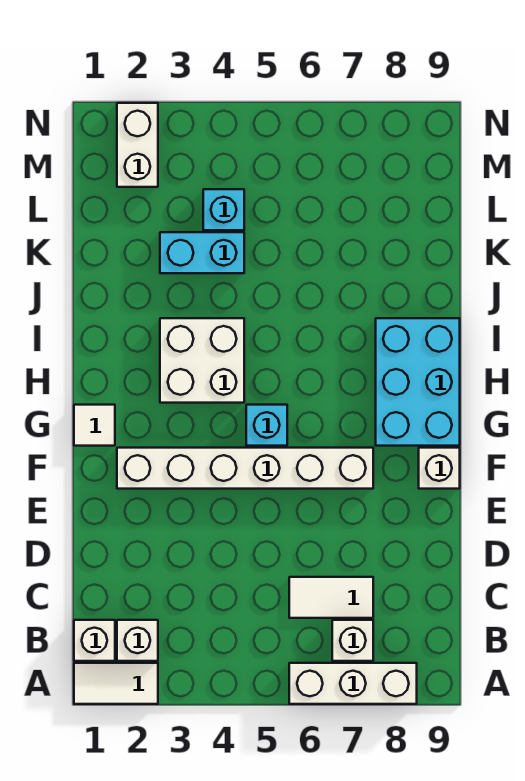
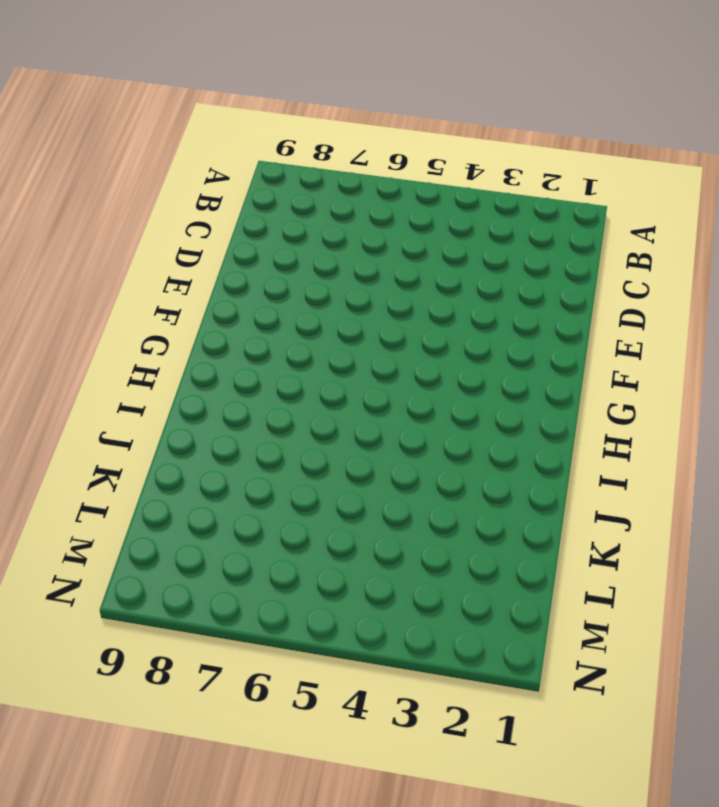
none -> white tile A1:A2 level 1
none -> white brick A6:A8 level 1
none -> white brick B1 level 1

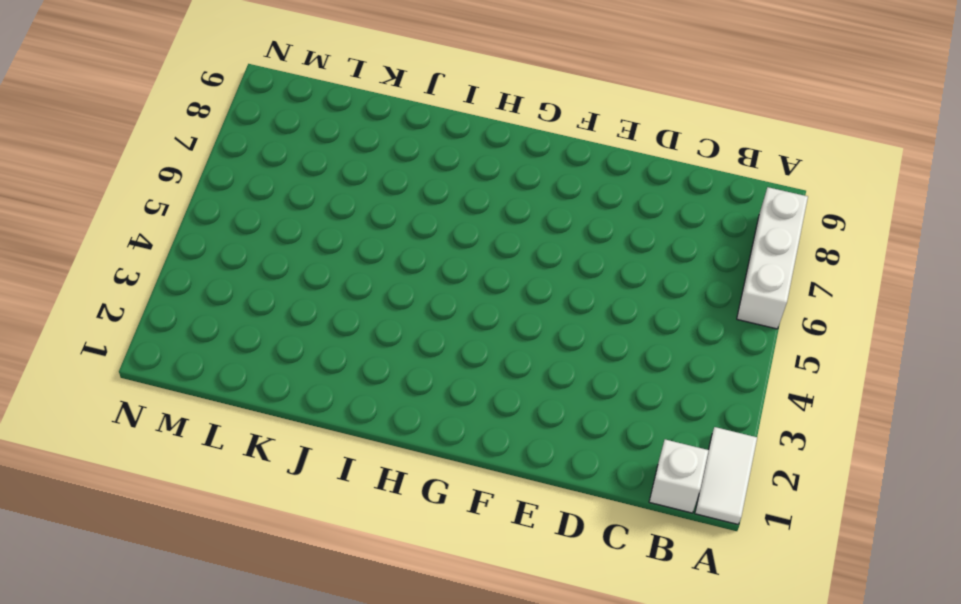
none -> white brick B2 level 1
none -> white brick B7 level 1
none -> white tile C6:C7 level 1

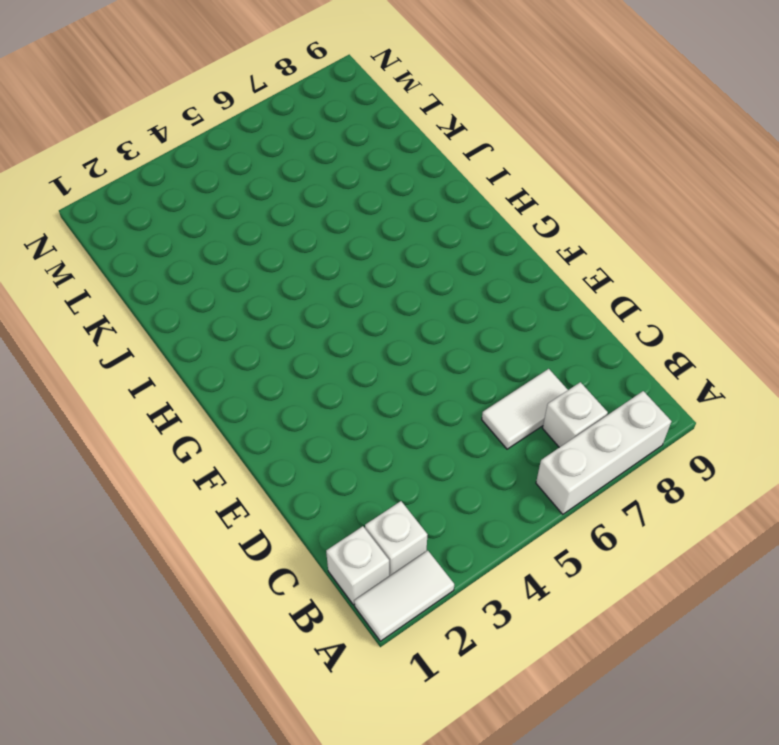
none -> white brick F2:F7 level 1
none -> white brick F9 level 1
none -> white tile G1 level 1

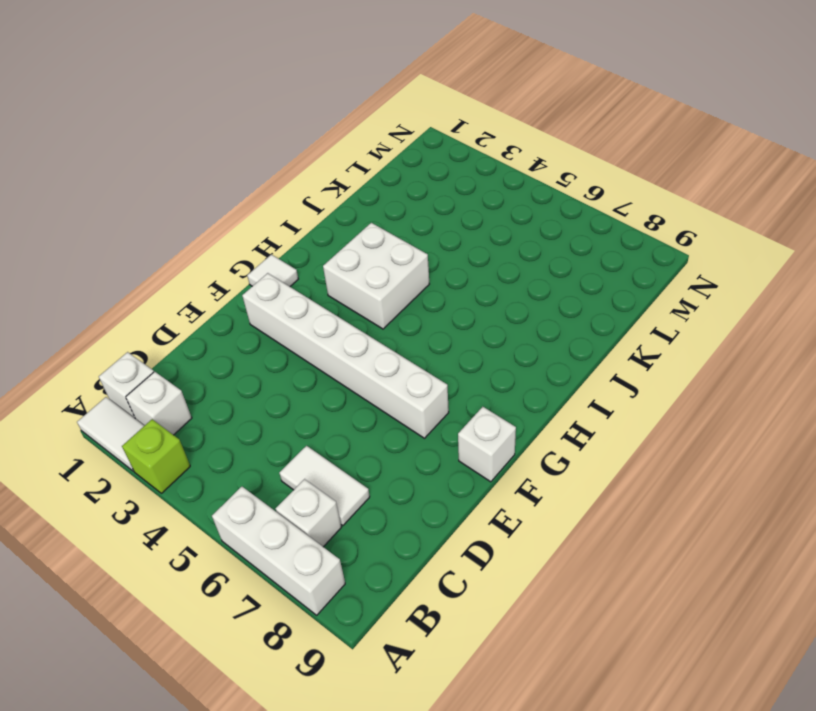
lime brick A3 level 1 -> none
none -> cyan brick G5 level 1
none -> cyan brick G8:I9 level 1
none -> cyan brick K3:K4 level 1

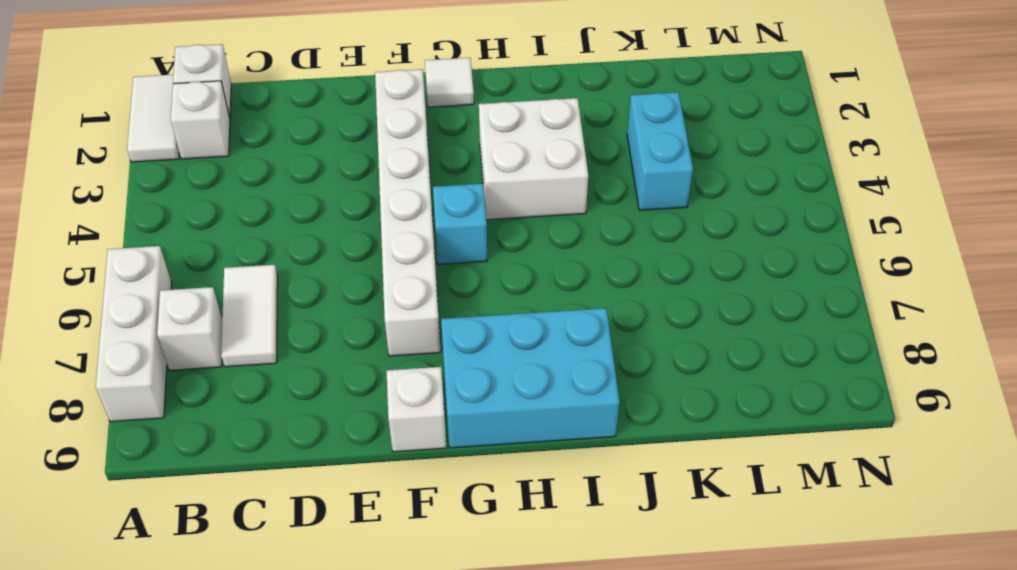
none -> cyan brick L4 level 1
none -> white brick M2:N2 level 1

